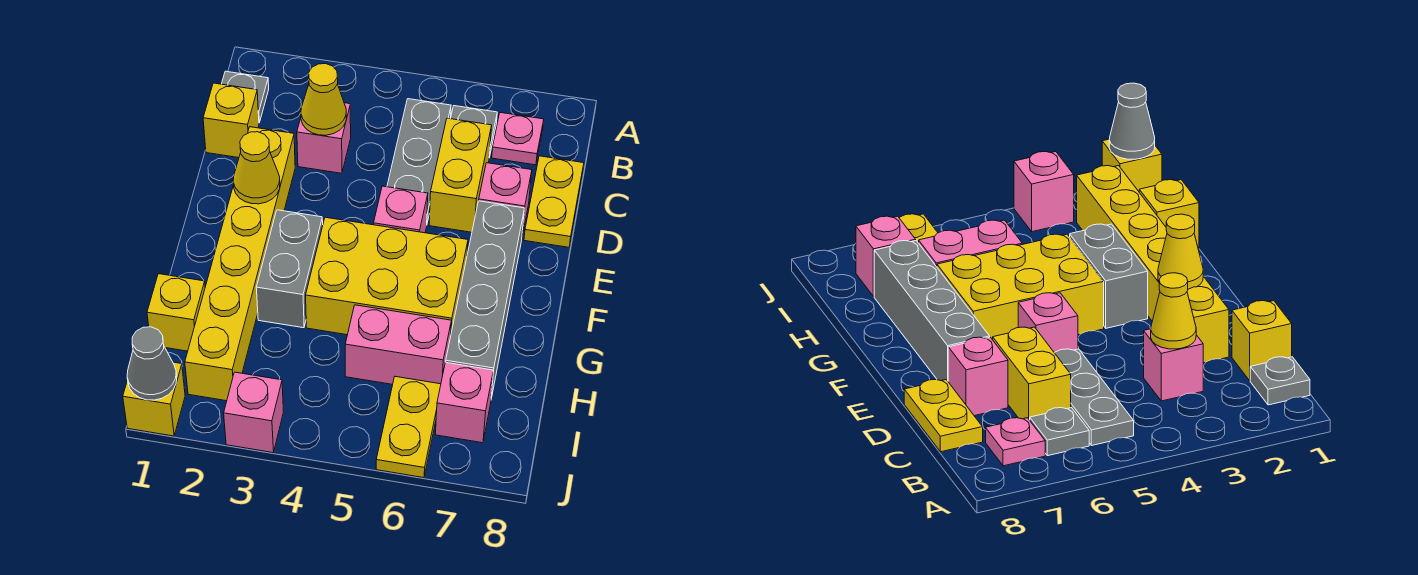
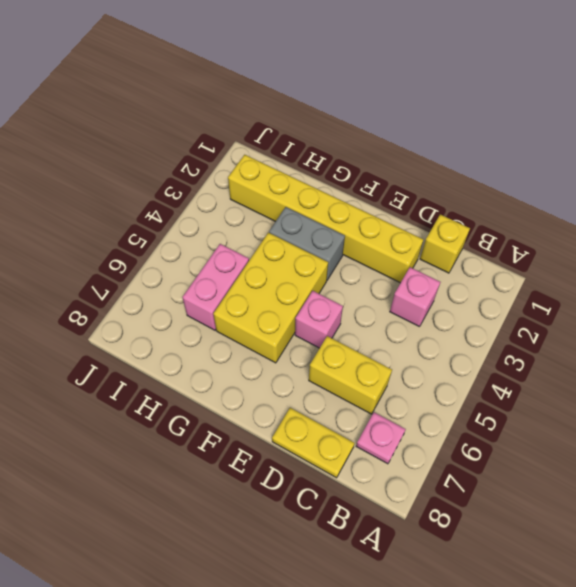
none -> grey plate B1 level 1
none -> grey plate B5:D5 level 1
none -> grey plate B6 level 1

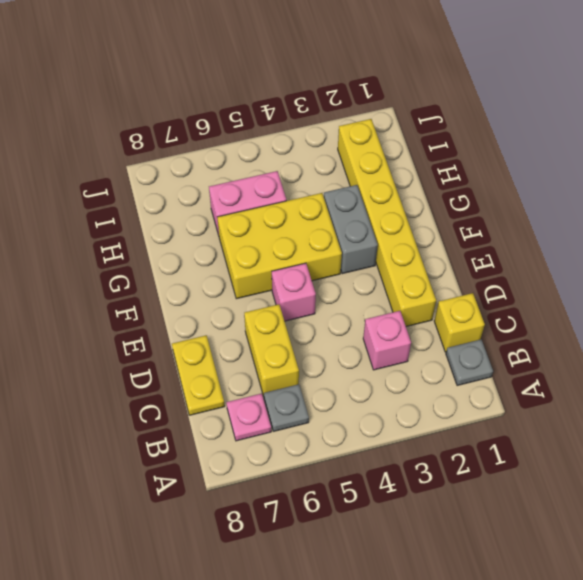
none -> grey plate B5:D5 level 1
none -> pink brick D7 level 1
none -> grey brick E7:H7 level 1

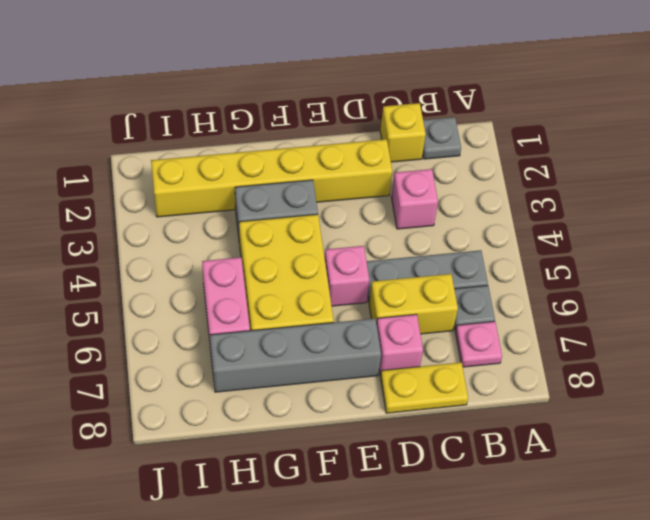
none -> yellow brick H1 level 1
none -> yellow plate I6:J6 level 1
none -> pink brick I7 level 1

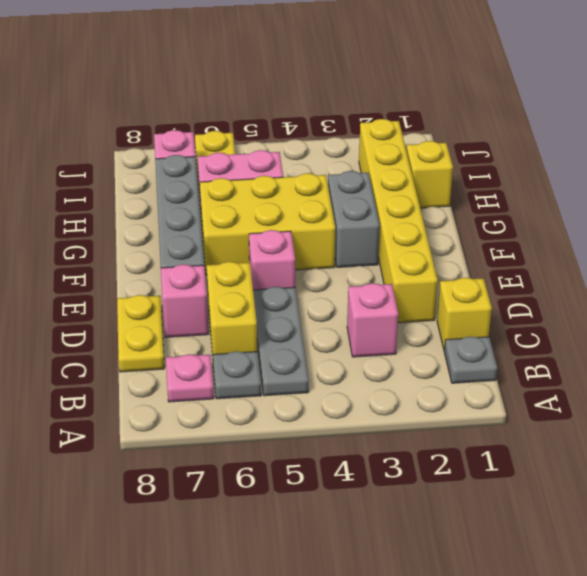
none -> yellow brick J1 level 1
none -> pink brick J3 level 1
none -> yellow cone C3 level 2

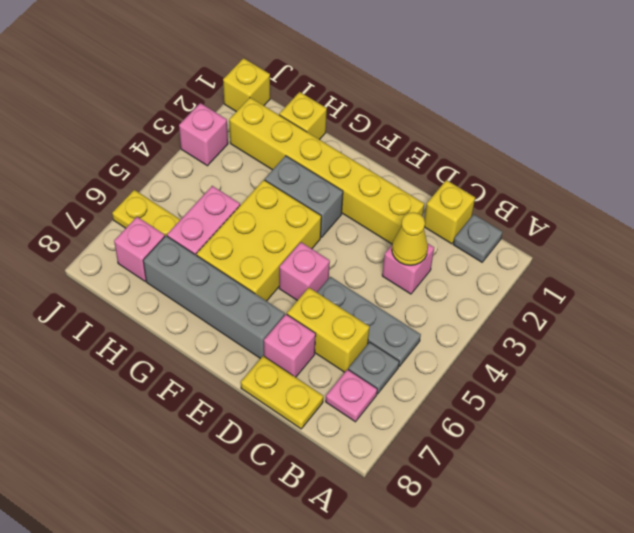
none -> yellow cone E2 level 2
none -> grey cone J1 level 2

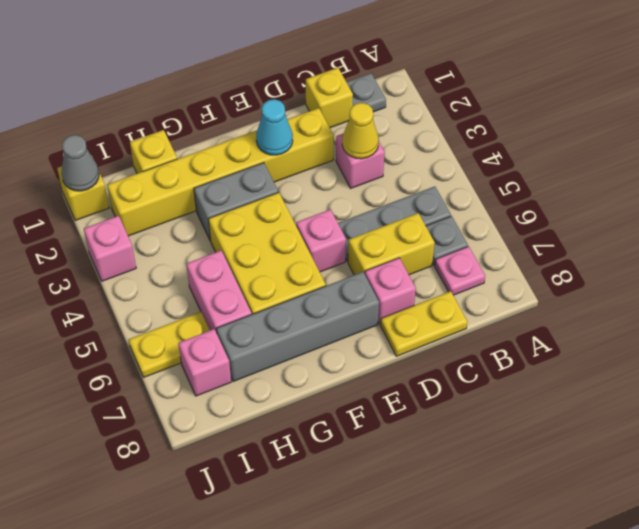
cyan cone E2 level 2 -> yellow cone E2 level 2

